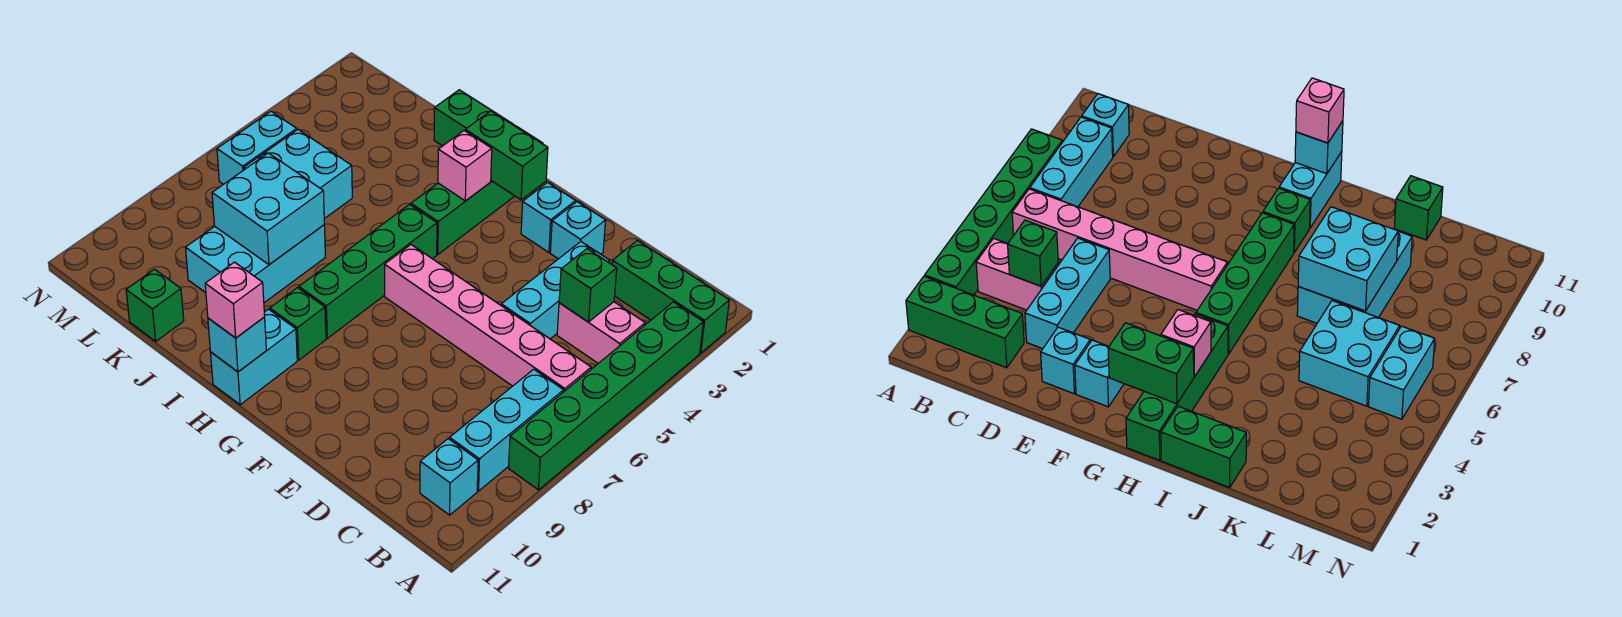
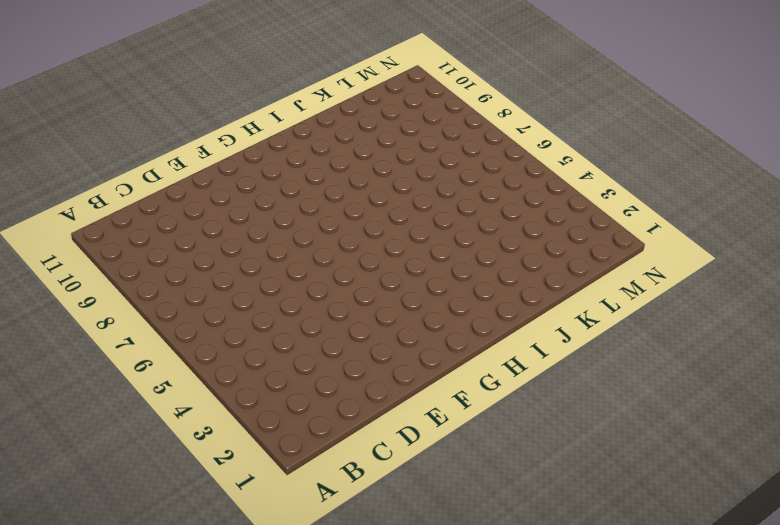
none -> green brick A2:C2 level 1
none -> green brick A3:A8 level 1
none -> pink brick B4:C4 level 1

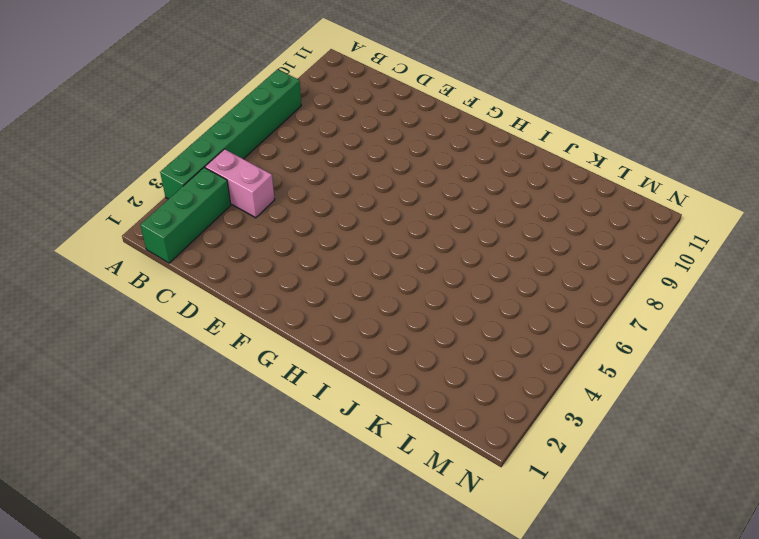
green brick B1:B3 level 1 -> green brick A2:C2 level 1
none -> pink brick B6:G6 level 1
none -> cyan brick B7:B9 level 1
none -> cyan brick B10 level 1

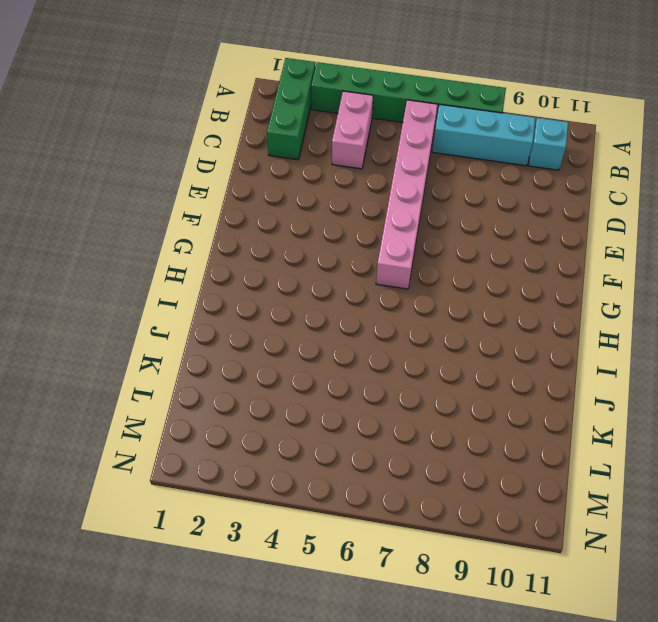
none -> cyan brick D3:D5 level 1
none -> cyan brick E2 level 1
none -> cyan brick F2 level 1

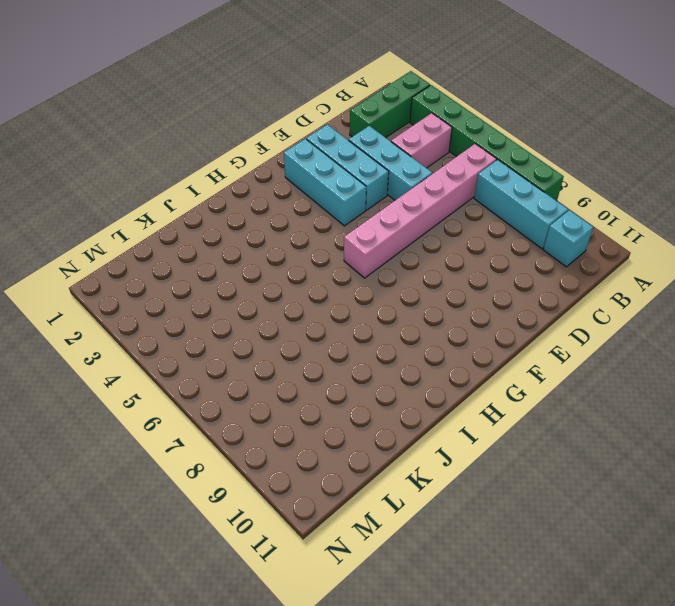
cyan brick E2:E4 level 1 -> cyan brick E2 level 1
cyan brick F2:F4 level 1 -> cyan brick F2 level 1
none -> green brick H1:H4 level 1
none -> green brick H5:H8 level 1
none -> green brick H9 level 1

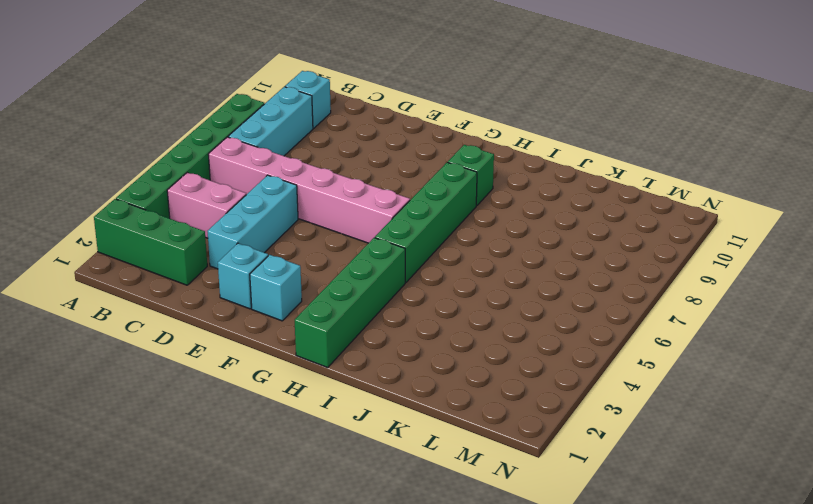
none -> cyan brick H10:H11 level 1
none -> green brick I1:J1 level 1
none -> cyan brick J7:K9 level 1

